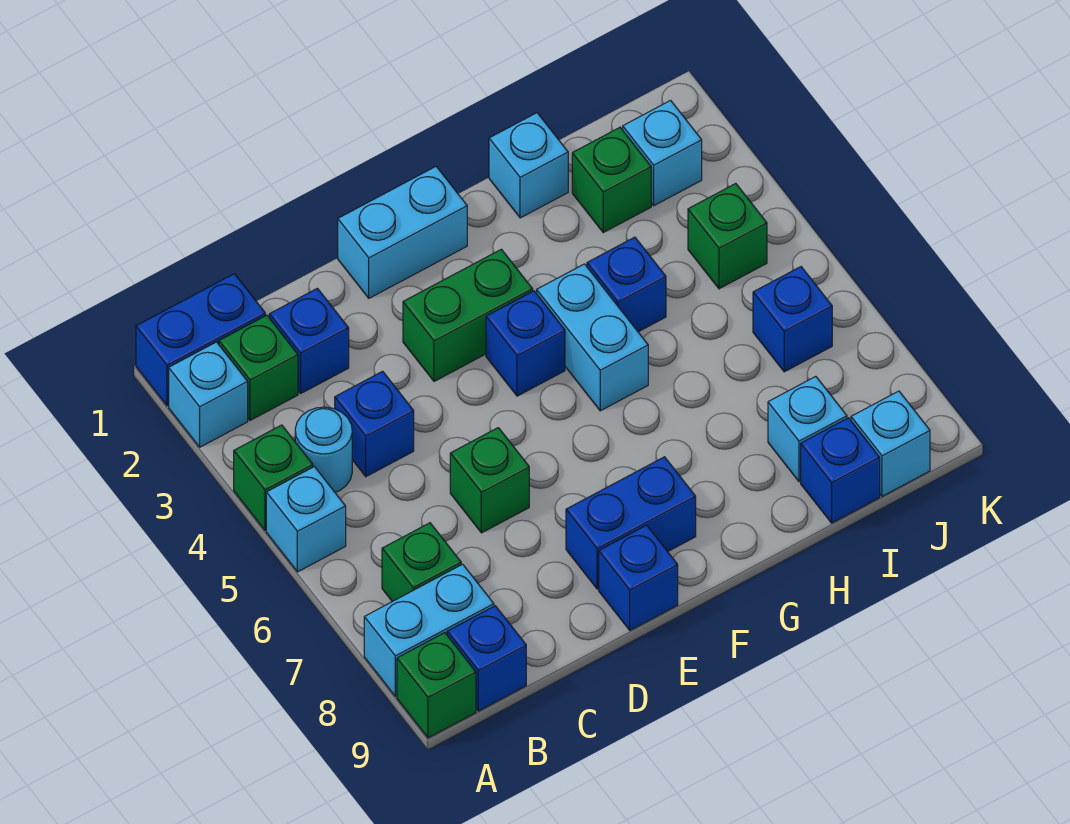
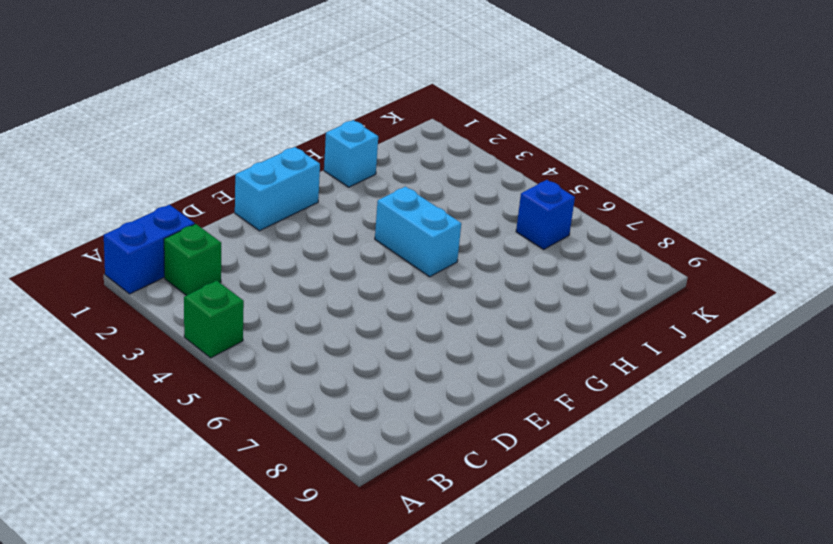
none -> cyan brick A2 level 1
none -> cyan brick A5 level 1
none -> cyan brick A8:B8 level 1

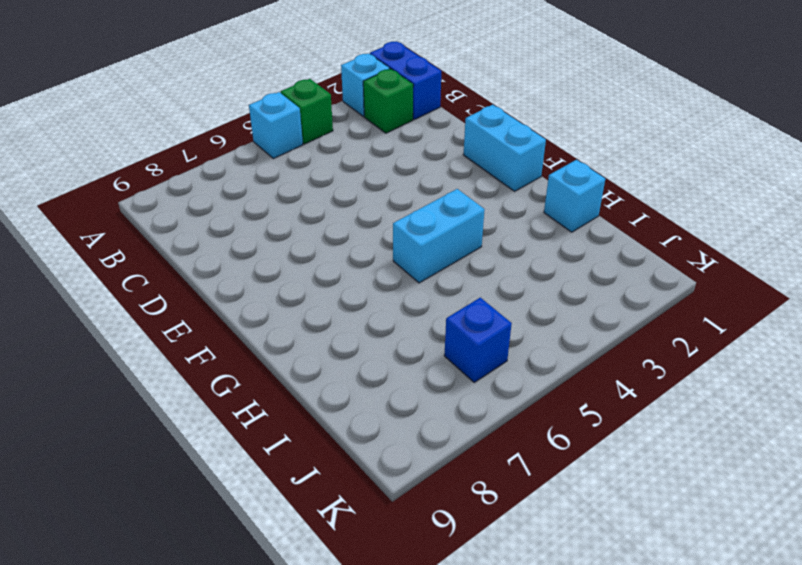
none -> cyan brick A8:B8 level 1
none -> green brick A9 level 1
none -> cyan round brick B4 level 1

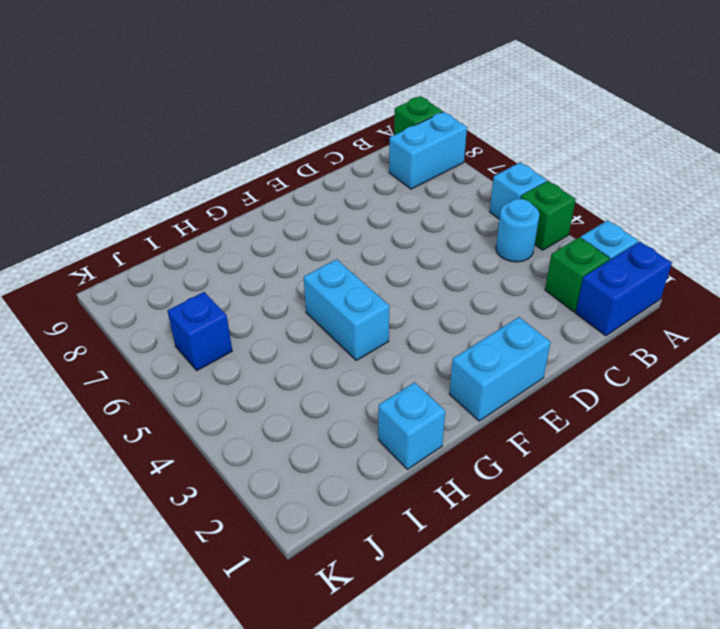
none -> green brick B7 level 1
none -> blue brick B9 level 1
none -> blue brick C2 level 1

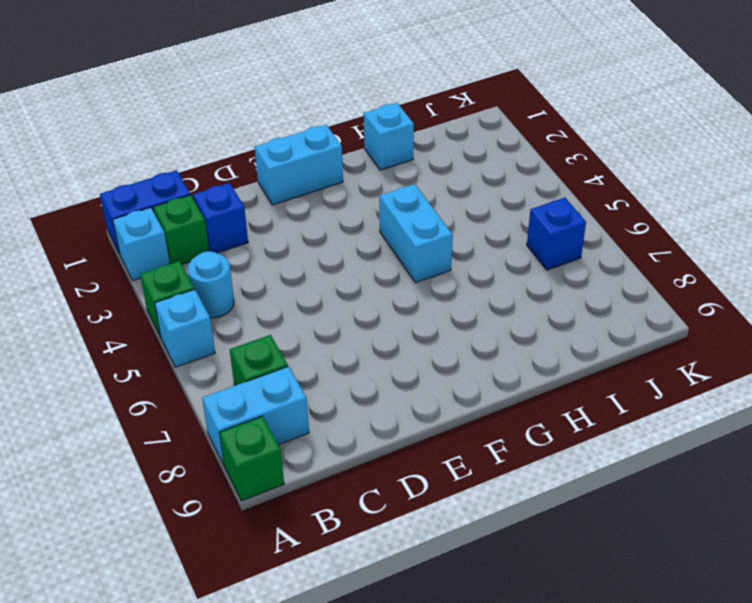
none -> blue brick B9 level 1
none -> blue brick C4 level 1
none -> green brick D6 level 1

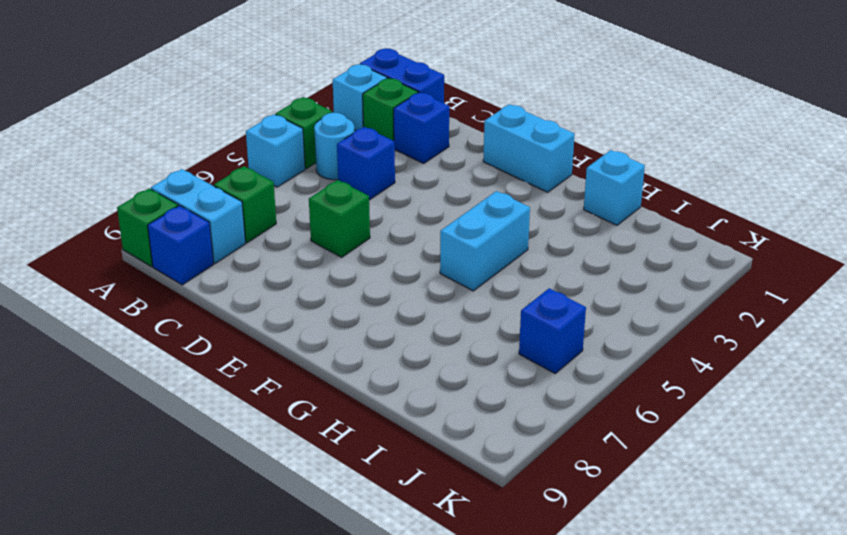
none -> green brick E3:F3 level 1
none -> blue brick E8:F8 level 1
none -> blue brick E9 level 1

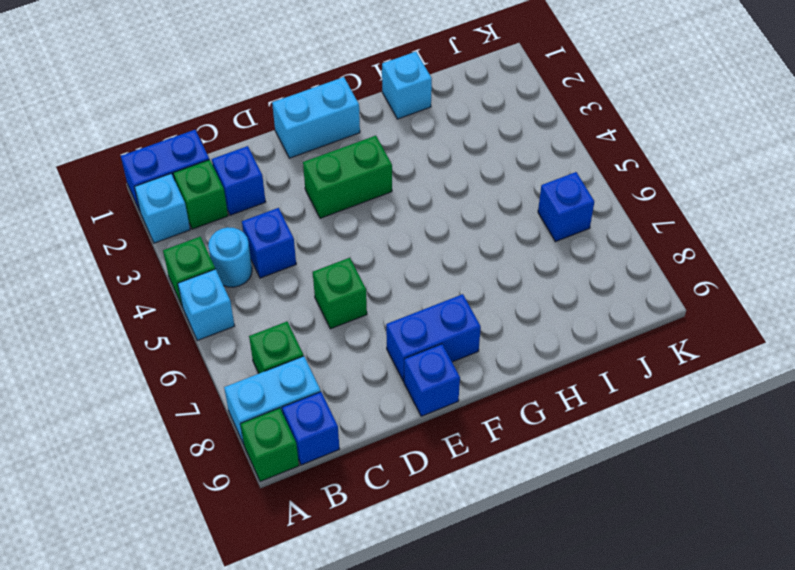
none -> blue brick F4 level 1
none -> cyan brick G4:G5 level 1
none -> blue brick H4 level 1

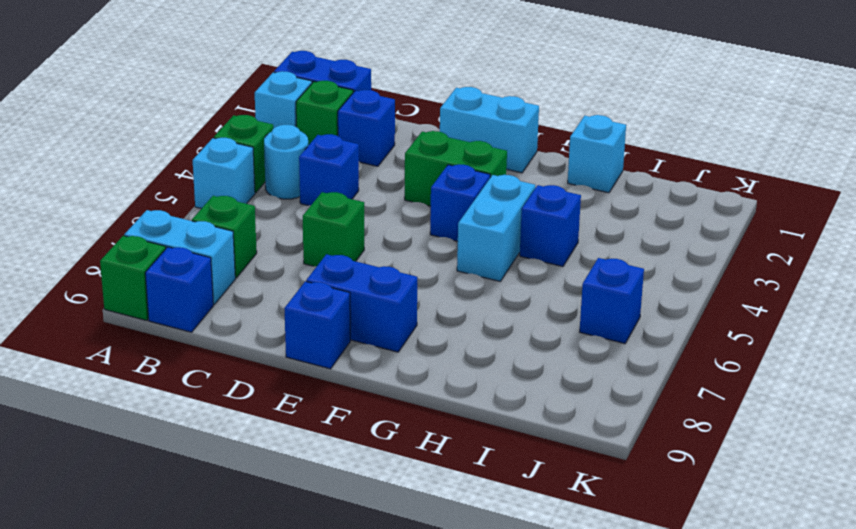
none -> green brick I2 level 1
none -> cyan brick I8 level 1
none -> blue brick I9 level 1

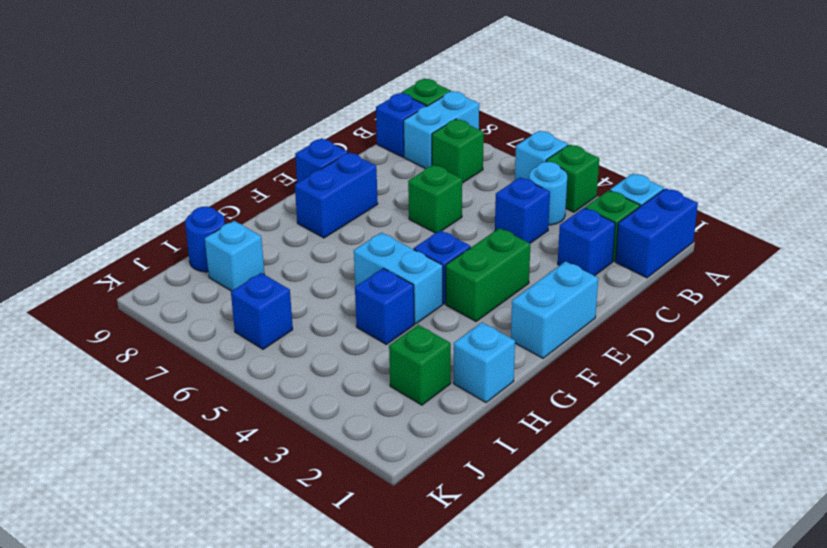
blue round brick I9 level 1 -> blue brick I9 level 1
none -> cyan brick J2 level 1
none -> green brick J4 level 1
none -> cyan brick J9 level 1

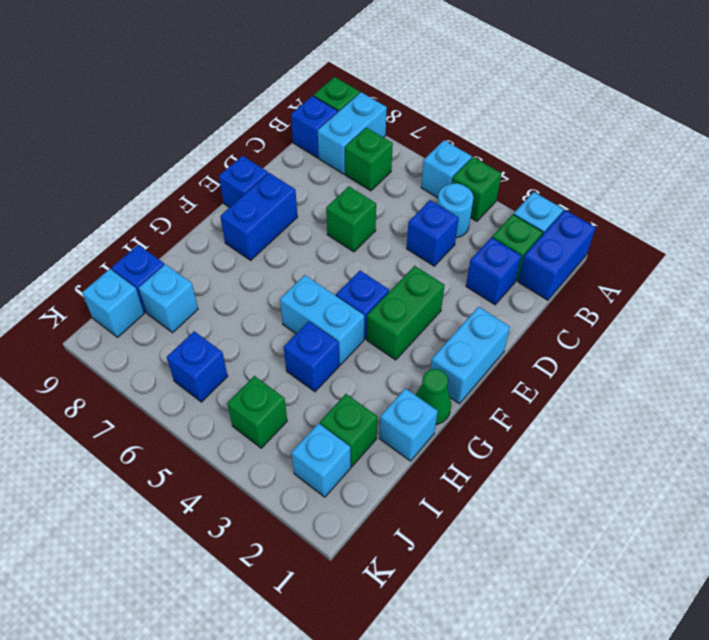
green cone G1 level 1 -> none

